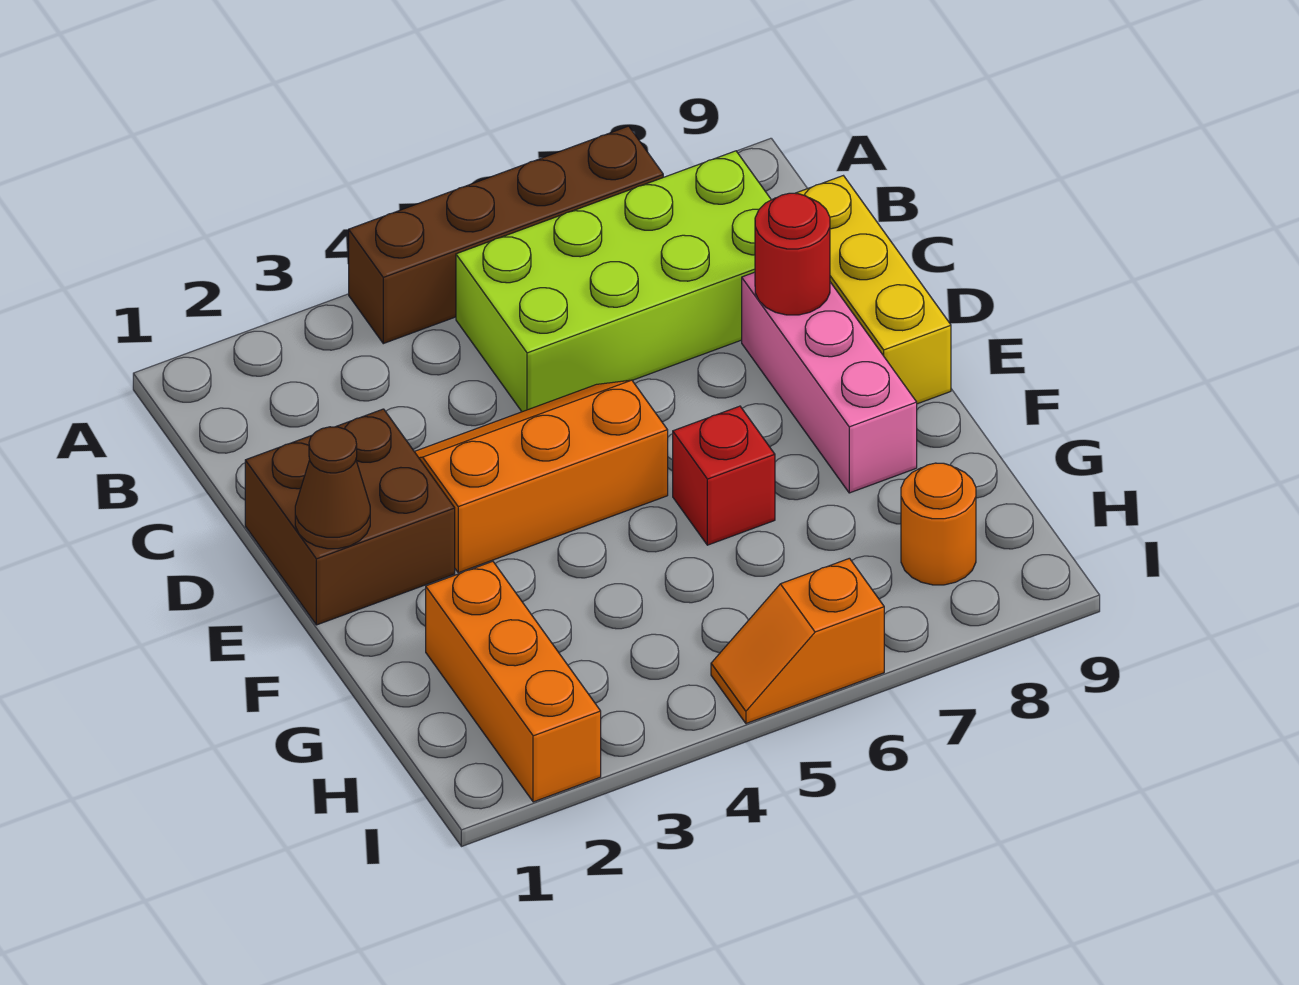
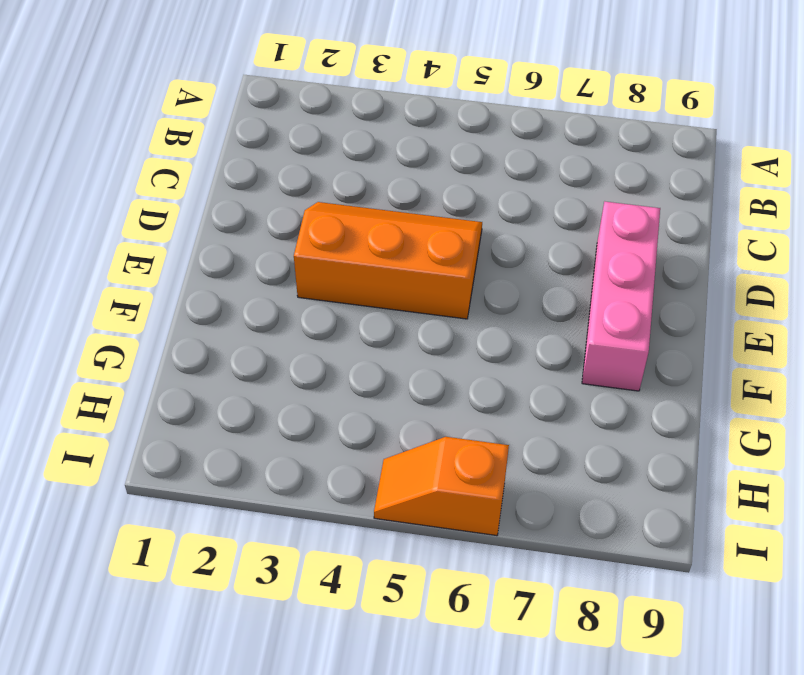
none -> brown brick A4:A7 level 1
none -> lime brick B5:C8 level 1
none -> yellow brick C9:E9 level 1

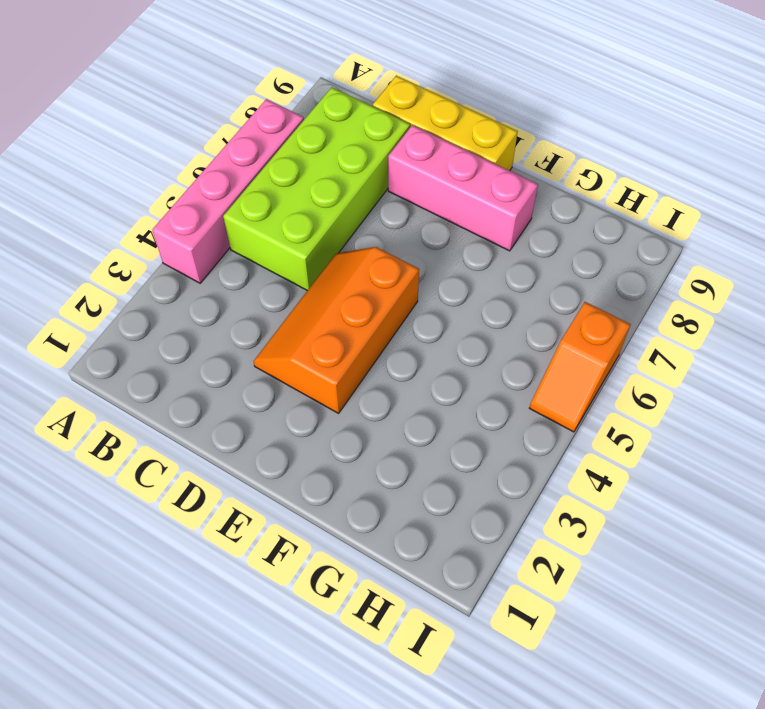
pink brick A4:A7 level 1 -> brown brick A4:A7 level 1
none -> brown brick D1:E2 level 1
none -> red brick F6 level 1
none -> orange brick G2:I2 level 1

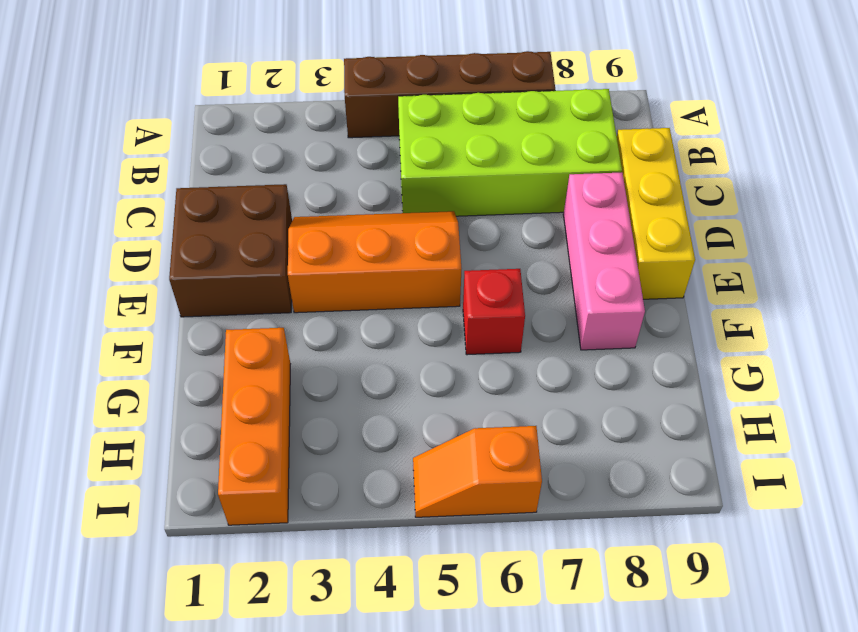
none -> orange round brick H8 level 1
none -> red round brick D8 level 2
none -> brown cone E1 level 2

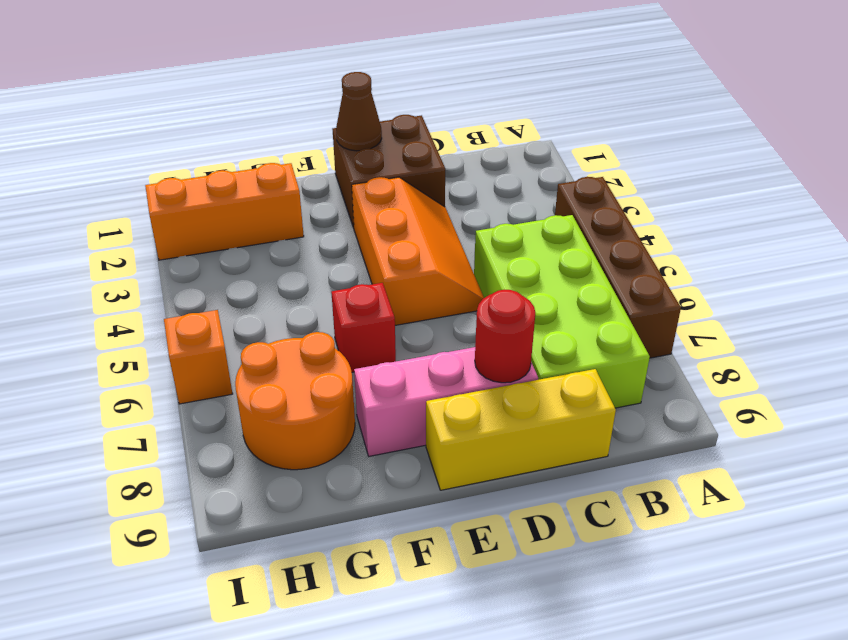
orange round brick G7:H8 level 1 -> orange round brick H8 level 1

